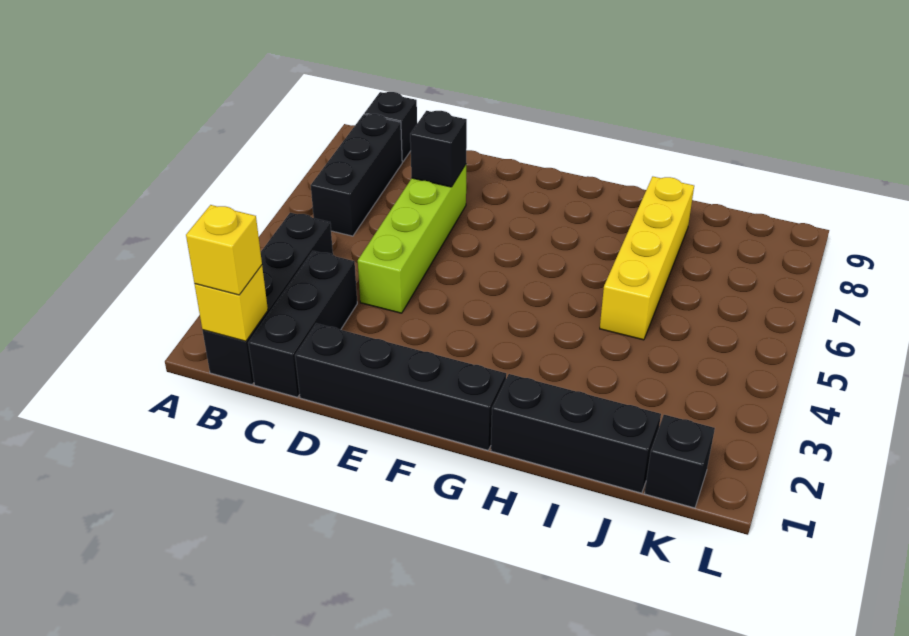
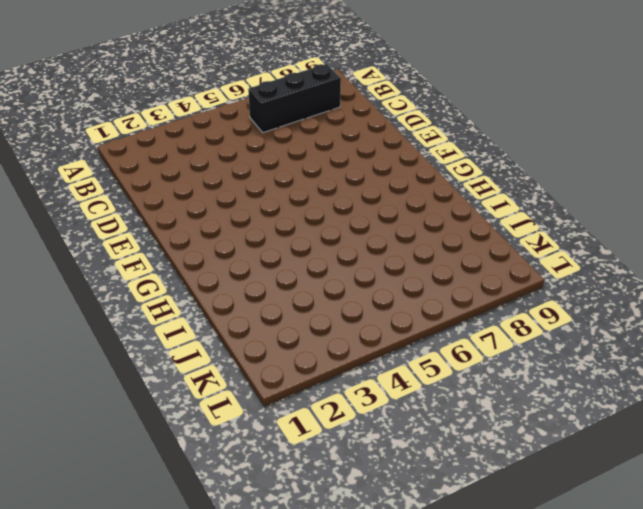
none -> black brick B1:B4 level 1
none -> black brick B9 level 1
none -> black brick C1:C3 level 1

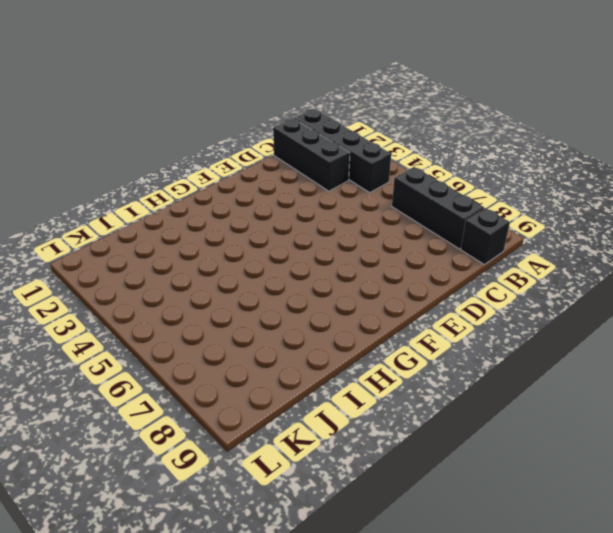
none -> black brick D1:G1 level 1
none -> lime brick D4:D7 level 1
none -> black brick H1:J1 level 1

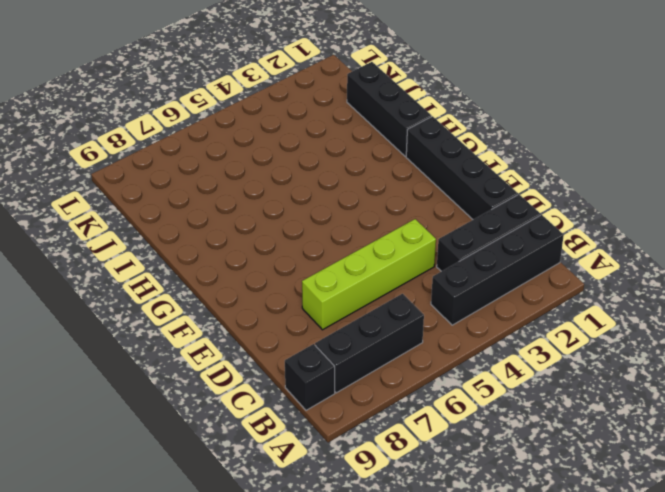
none -> yellow brick I5:I8 level 1
none -> black brick K1 level 1
none -> yellow brick B1 level 2

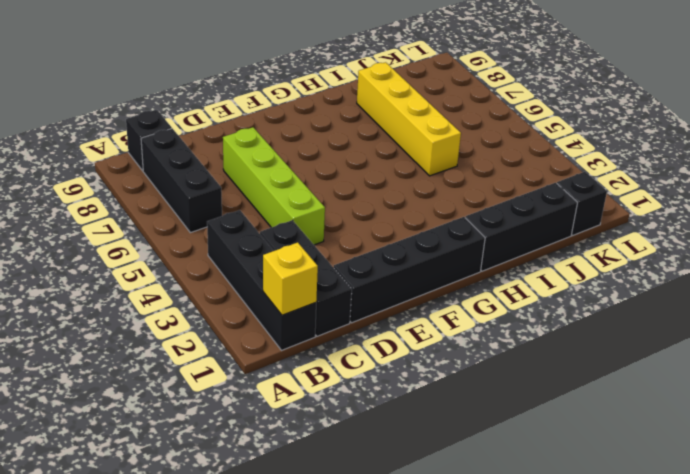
none -> black brick D7 level 2
none -> yellow brick B1 level 3

